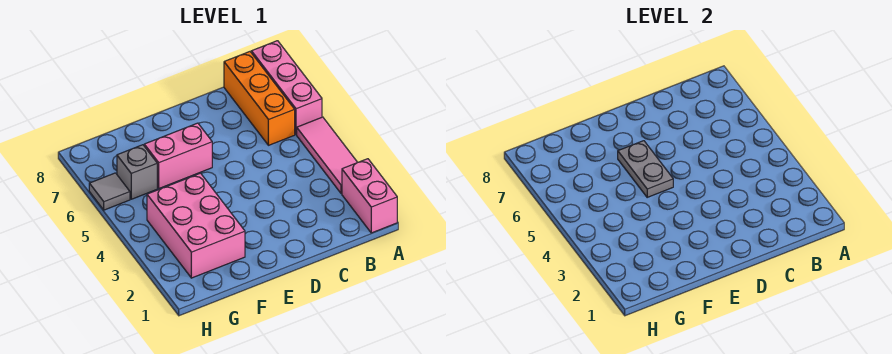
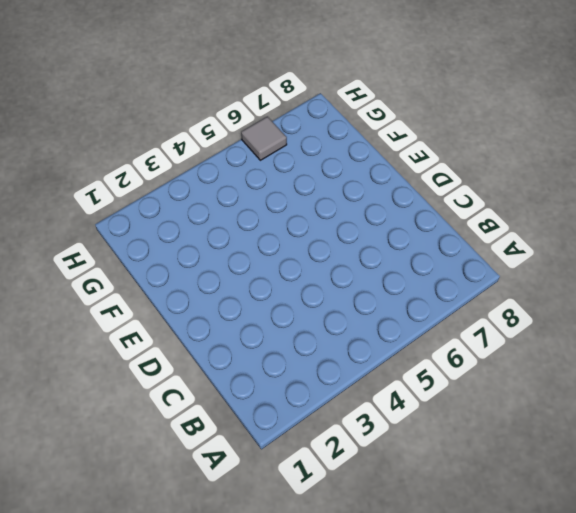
none -> pink brick A1:A2 level 1
none -> pink tile A3:A5 level 1

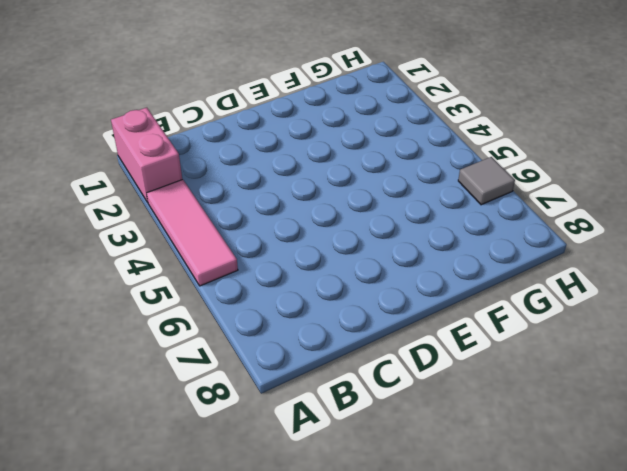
none -> pink brick A6:A8 level 1
none -> orange brick B6:B8 level 1

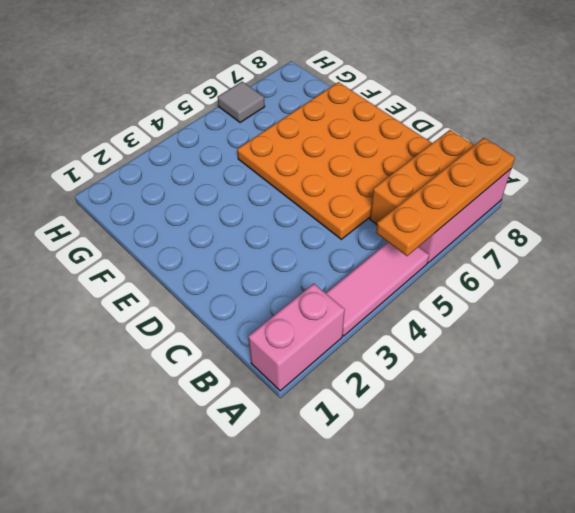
orange plate A5:A8 level 2 -> none
orange plate C5:F8 level 1 -> pink brick E6:F6 level 1
none -> pink brick F2:G4 level 1
none -> grey brick G6 level 1

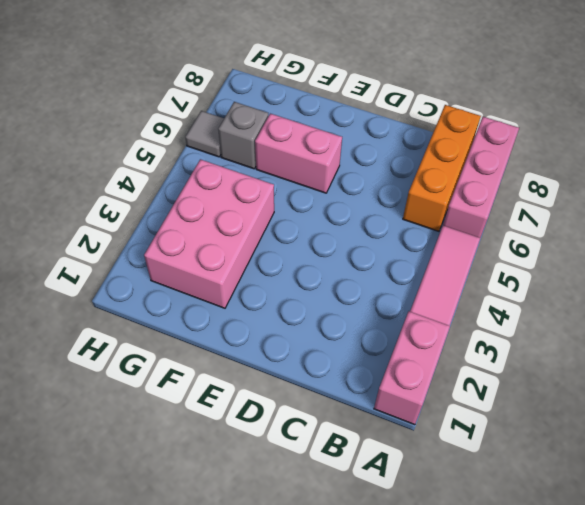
none -> grey plate E5:E6 level 2

